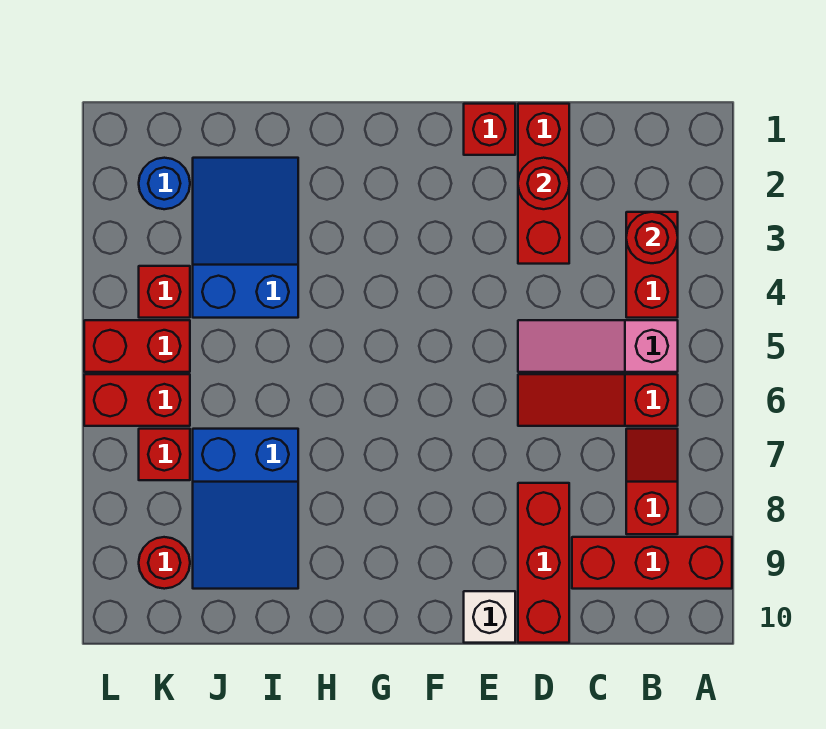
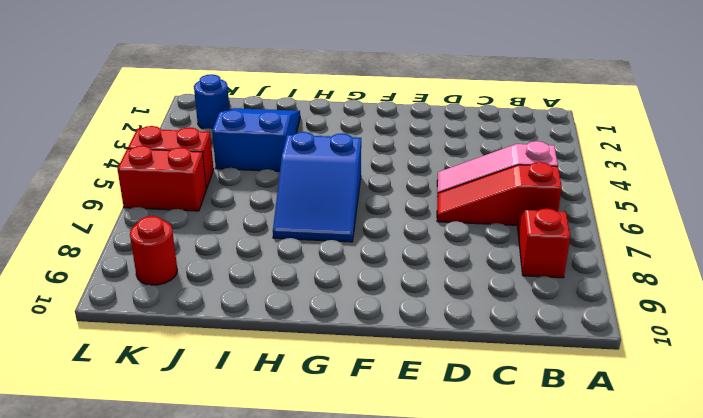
blue slope G5:H7 level 1 top 5 -> blue slope I7:J9 level 1 top 7
none -> red brick A9:C9 level 1
none -> red brick B3:B4 level 1
none -> red brick D1:D3 level 1

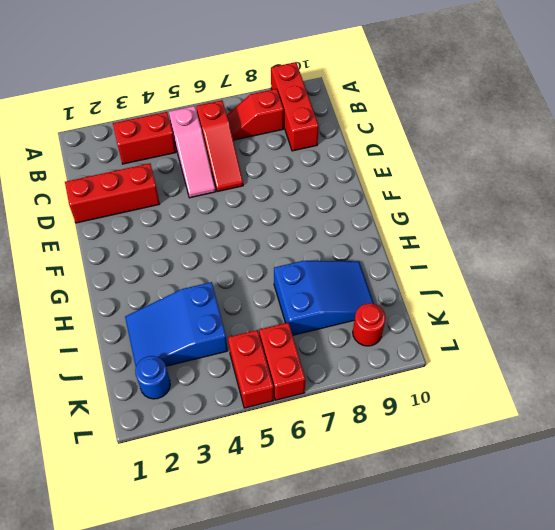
none -> red brick D8:D10 level 1
none -> red brick E1 level 1
none -> white brick E10 level 1

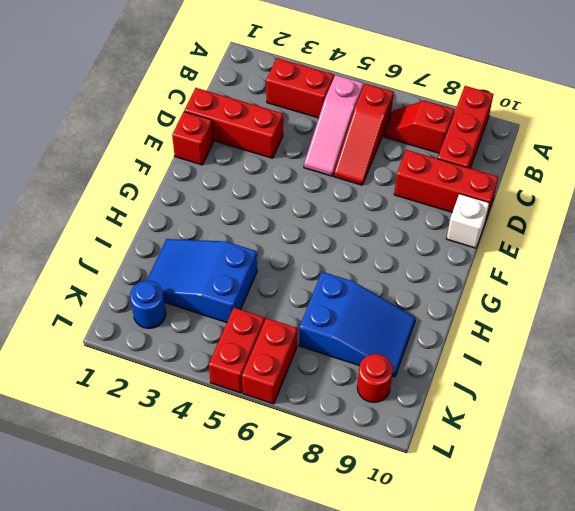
none -> red brick K4 level 1
none -> red brick K7 level 1
none -> red round brick B3 level 2

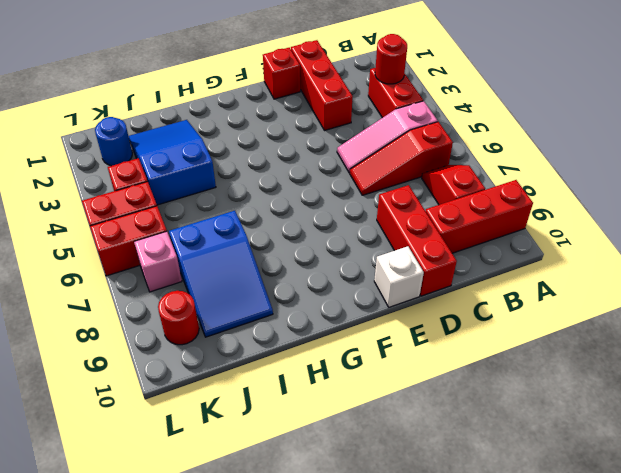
pink brick K7 level 1 -> red brick K7 level 1
none -> red round brick D2 level 2

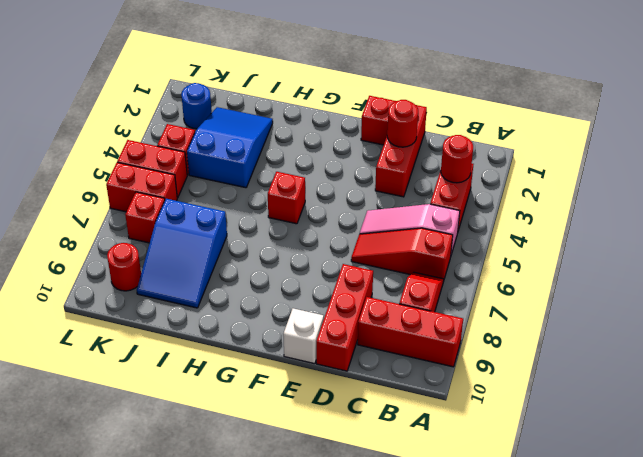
red brick G5 level 1 -> none

